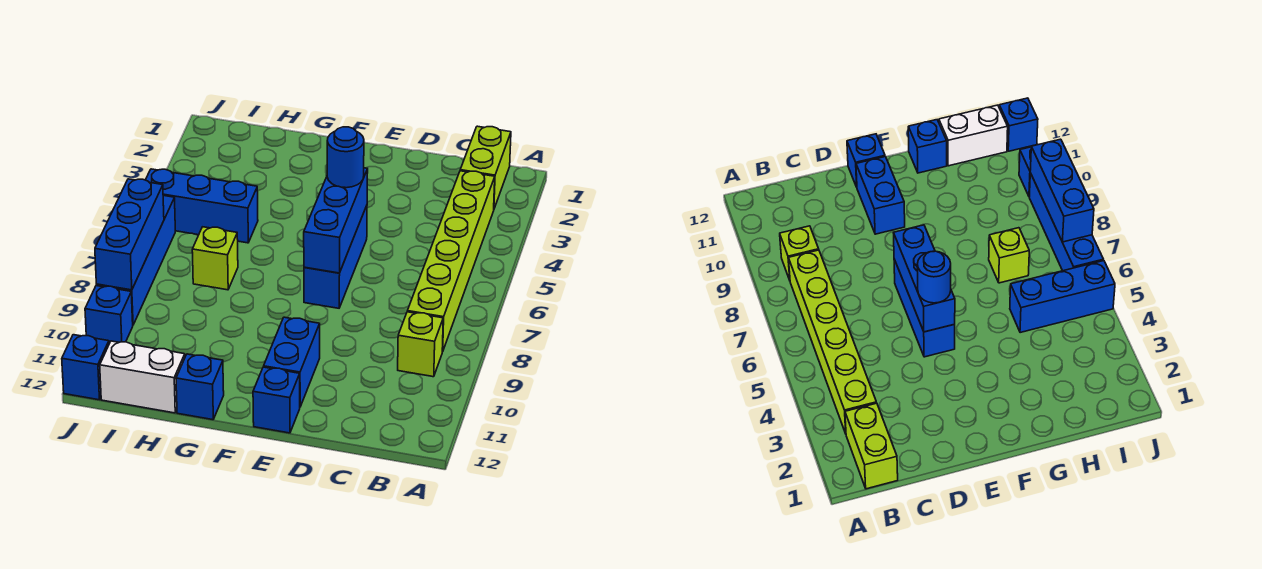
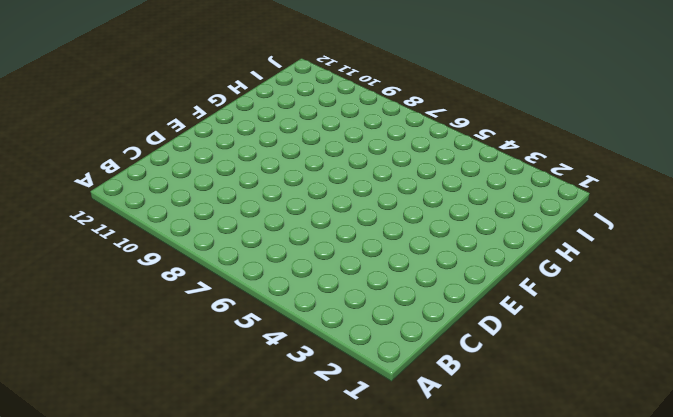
none -> lime brick B1:B2 level 1
none -> lime brick B3:B8 level 1
none -> lime brick B9 level 1

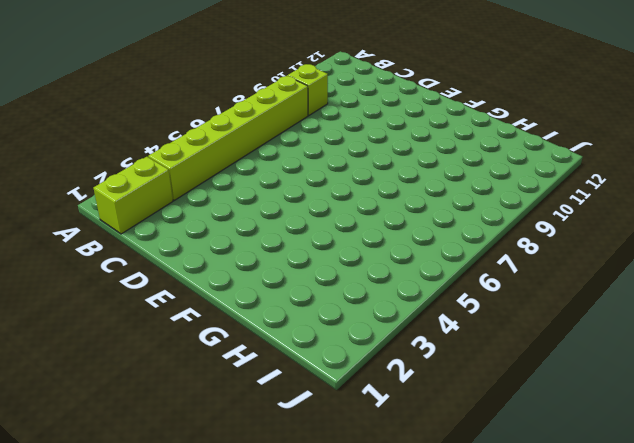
none -> blue brick E5:E7 level 1
none -> blue brick E10:E11 level 1
none -> blue brick E12 level 1

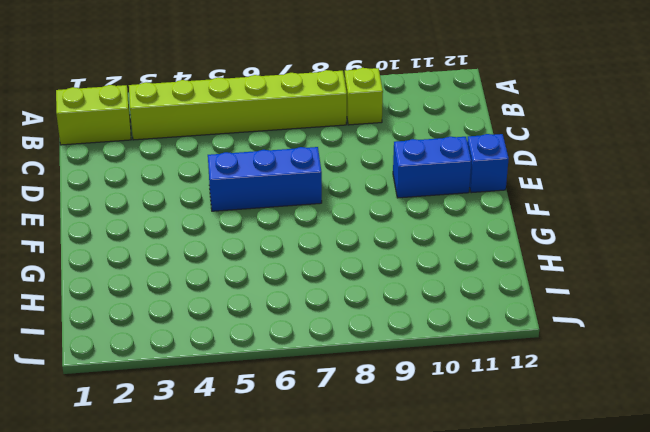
none -> blue brick G12 level 1
none -> blue brick H5:J5 level 1
none -> lime brick H7 level 1

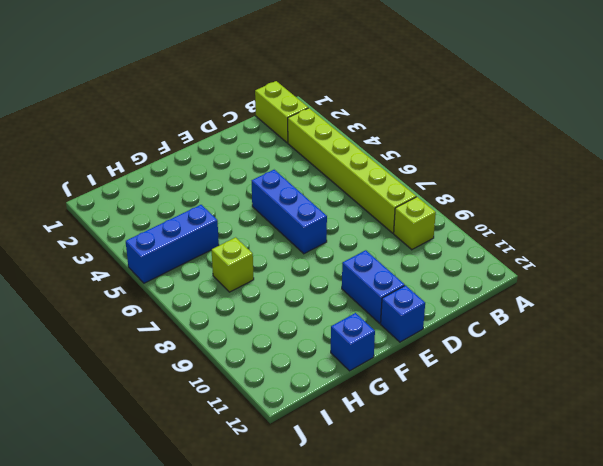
none -> white brick H12:I12 level 1
none -> blue brick J6:J9 level 1
none -> blue brick J10 level 1

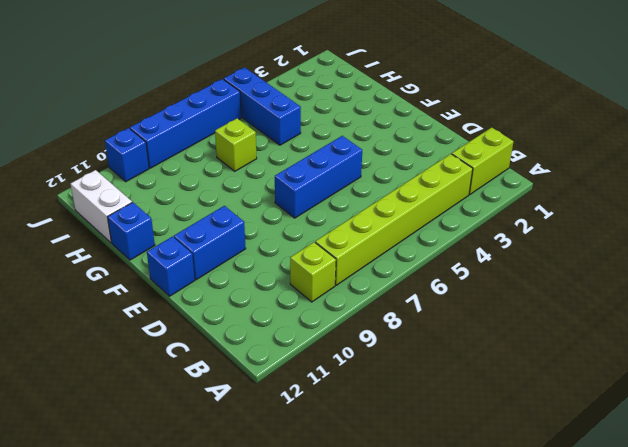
none -> blue brick J12 level 1
none -> blue brick E5:E7 level 2
none -> blue brick J7:J9 level 2

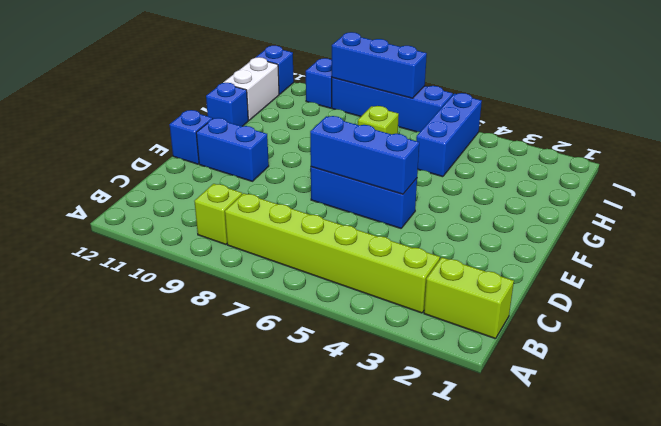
none -> blue round brick E5 level 3

